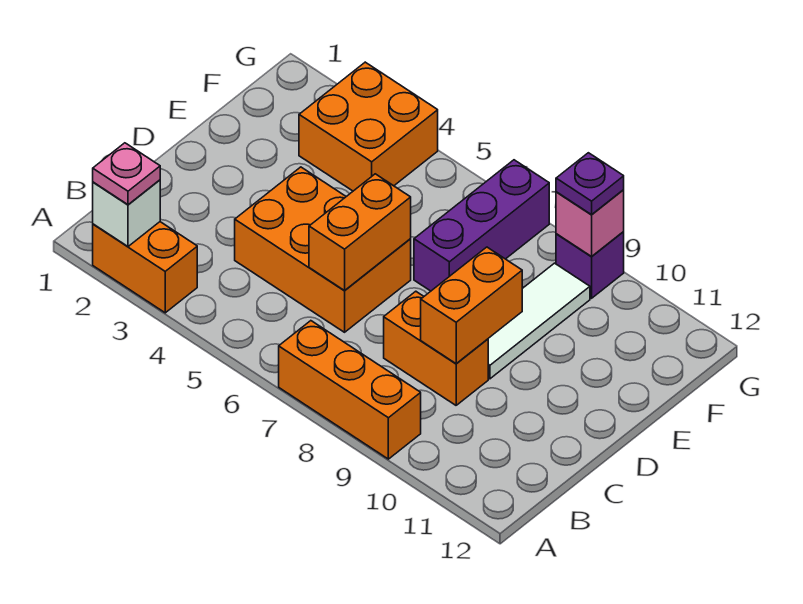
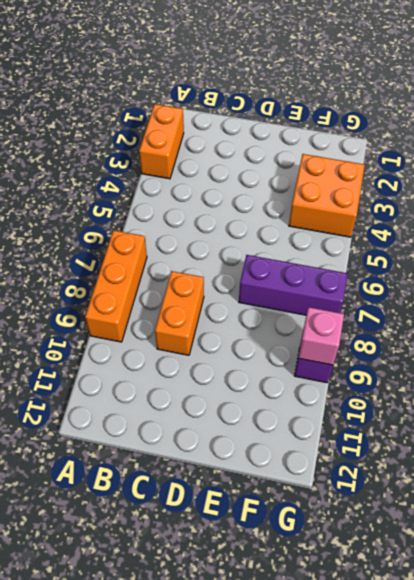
none -> orange brick C4:D6 level 1
none -> white tile D9:F9 level 1
none -> white brick A2 level 2

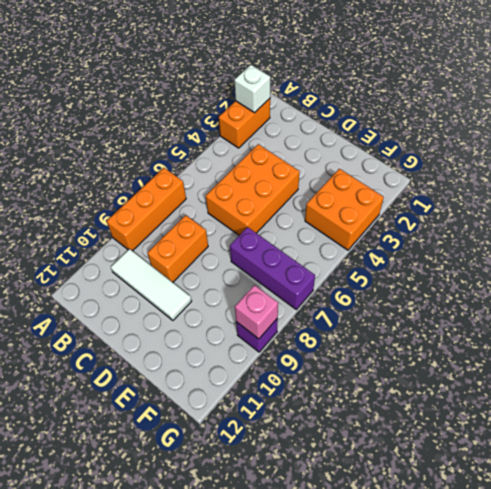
white tile B10:D10 level 1 -> white tile D9:F9 level 1
none -> orange brick C6:D6 level 2
none -> orange brick C9:D9 level 2
none -> pink plate A2 level 3

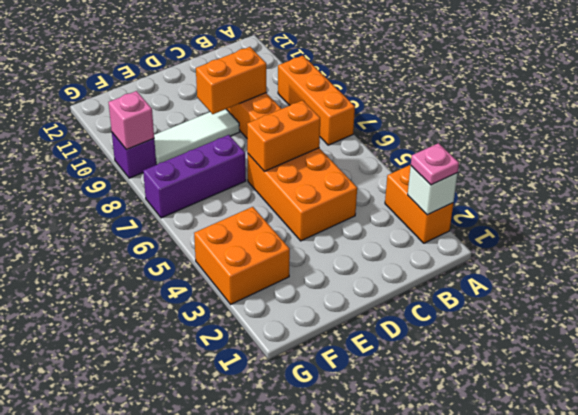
none -> purple plate G9 level 3

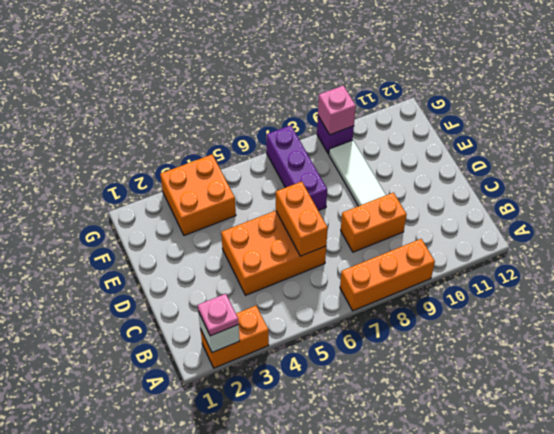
none -> orange brick C9:D9 level 2
none -> purple plate G9 level 3

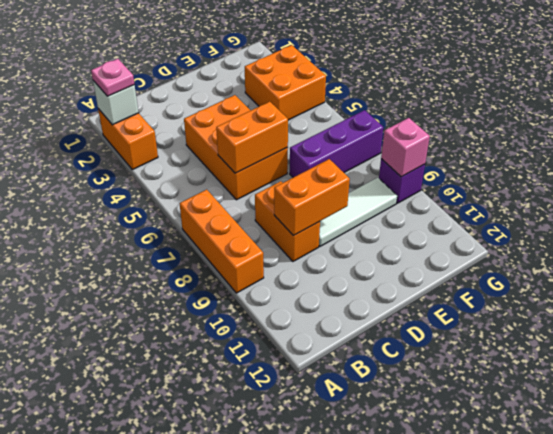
none -> purple plate G9 level 3

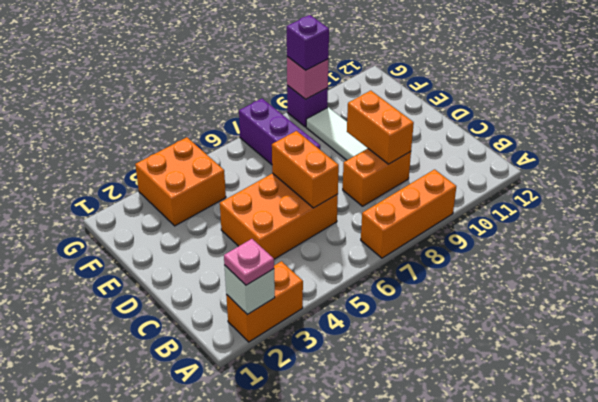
purple brick G9 level 3 -> purple plate G9 level 3

